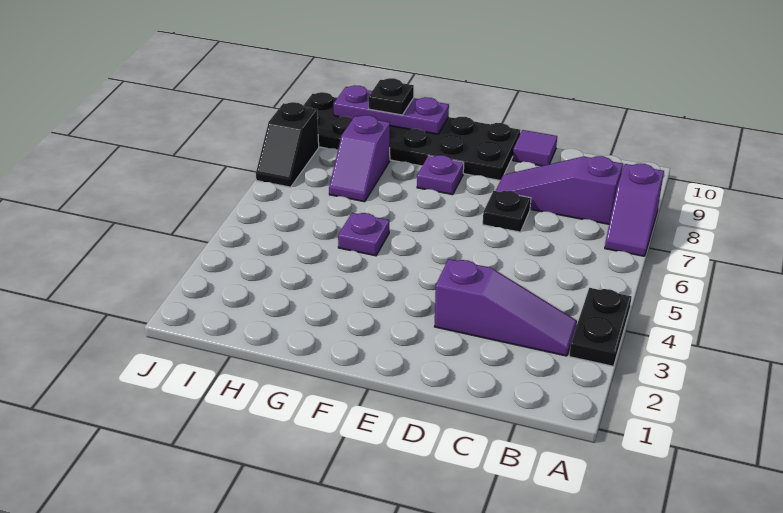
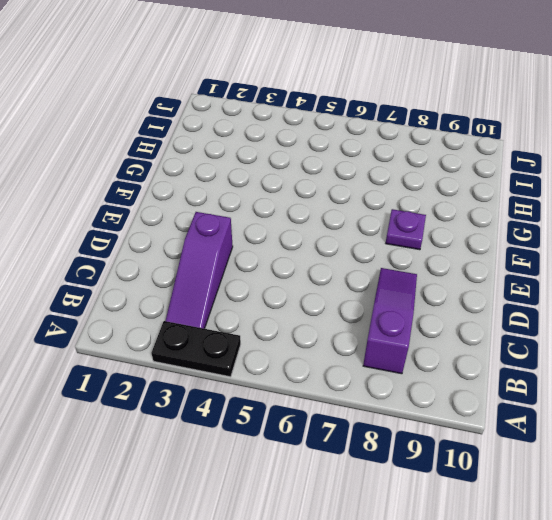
none -> purple slope A7:A8 level 1 top 8
none -> black plate D7 level 1
none -> purple tile D10 level 1

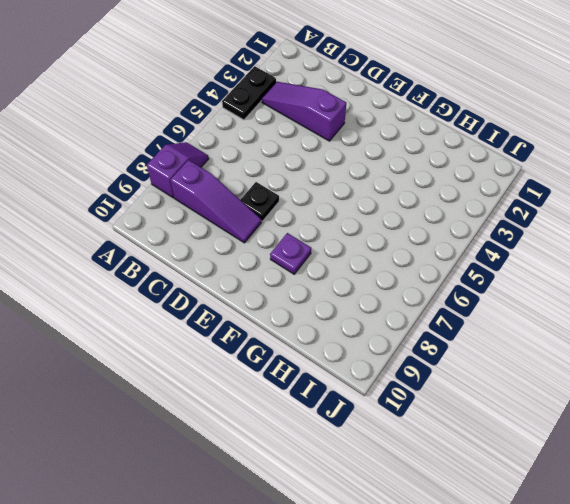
none -> purple tile D10 level 1
none -> black plate E9:J10 level 1
none -> purple plate G5 level 1

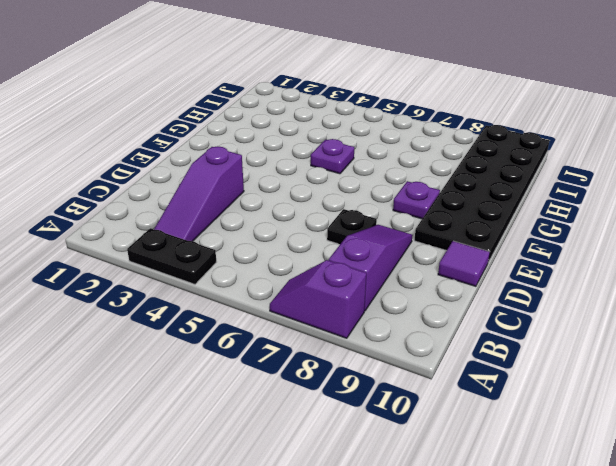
none -> purple slope H7:H8 level 1 top 8
none -> black slope J7:J8 level 1 top 8
none -> purple plate G10:I10 level 2

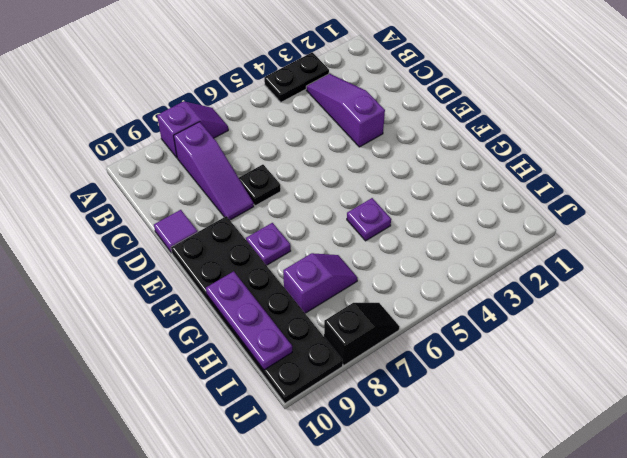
none -> black plate H10 level 3

